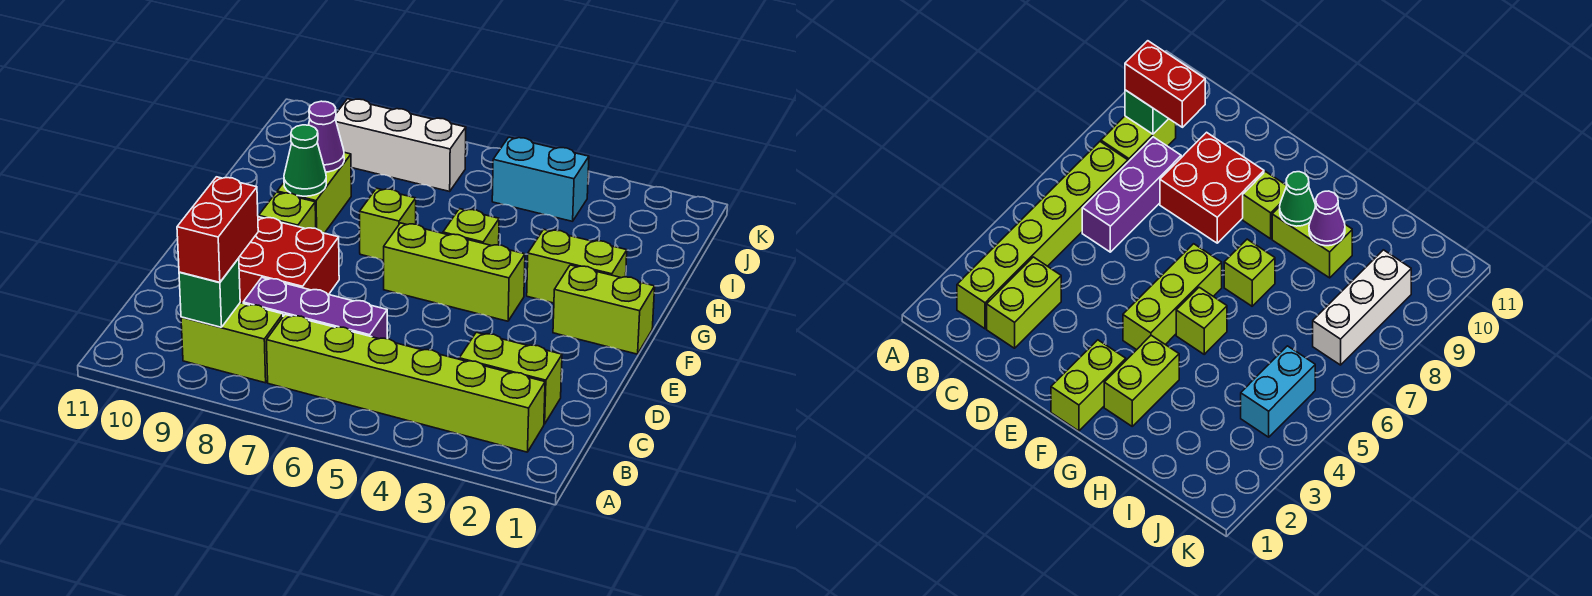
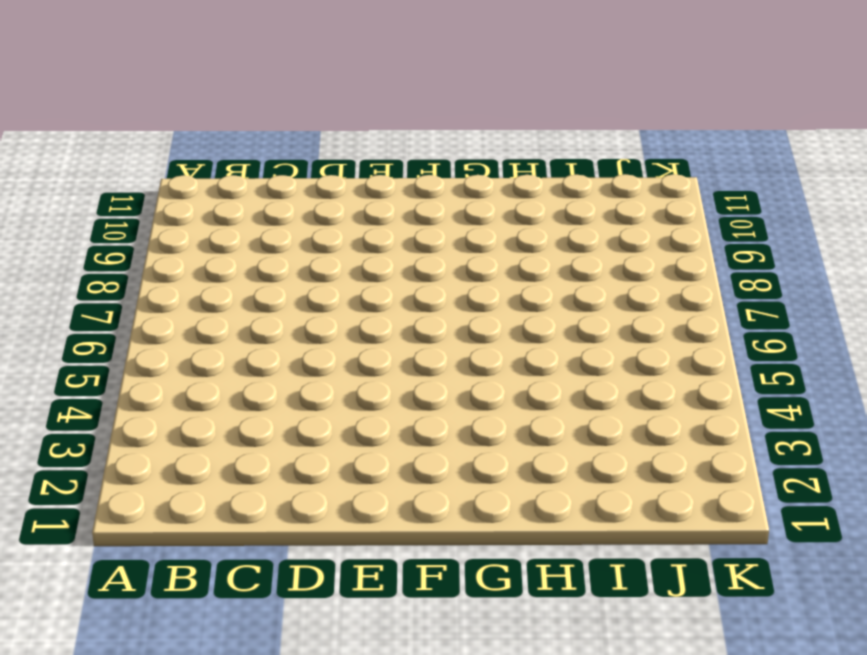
none -> lime brick B2:B7 level 1
none -> lime brick B8:B9 level 1
none -> lime brick C2:C3 level 1

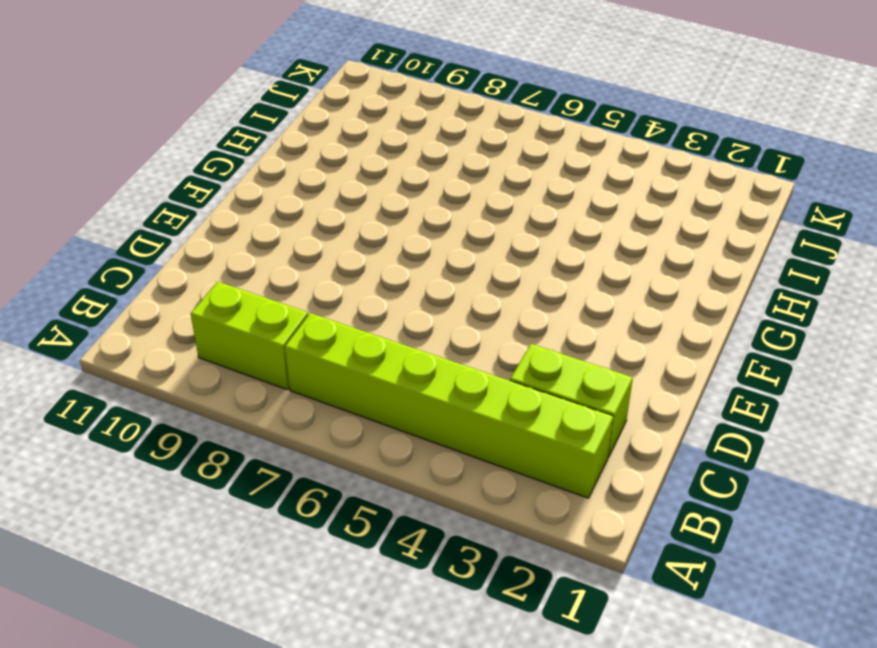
none -> purple brick C6:C8 level 1
none -> red brick D8:E9 level 1
none -> lime brick F1:F2 level 1

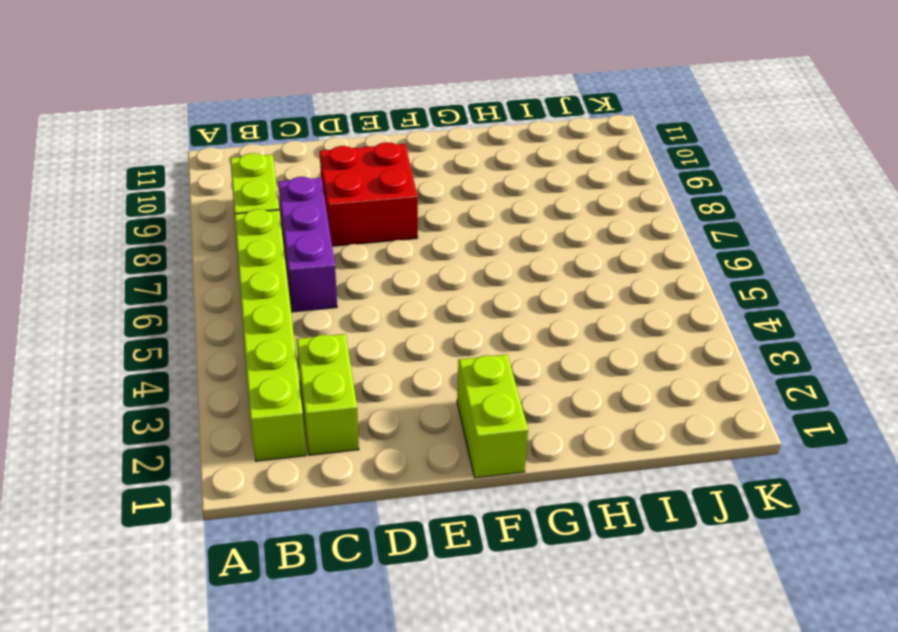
none -> lime brick F4:F6 level 1
none -> lime brick F9 level 1
none -> lime brick G2:G3 level 1

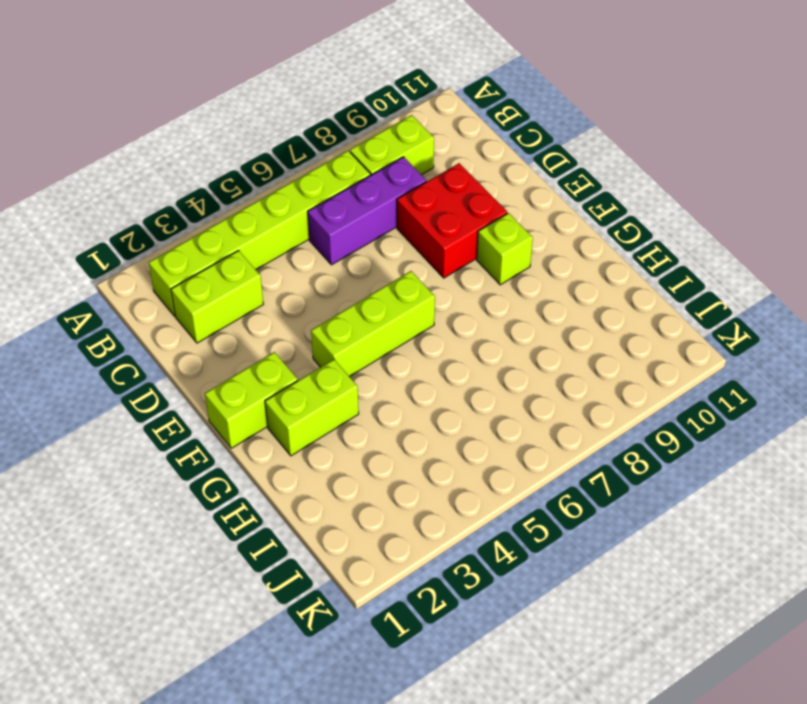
none -> lime brick G5 level 1
none -> lime brick G7 level 1
none -> lime brick G9:H9 level 1

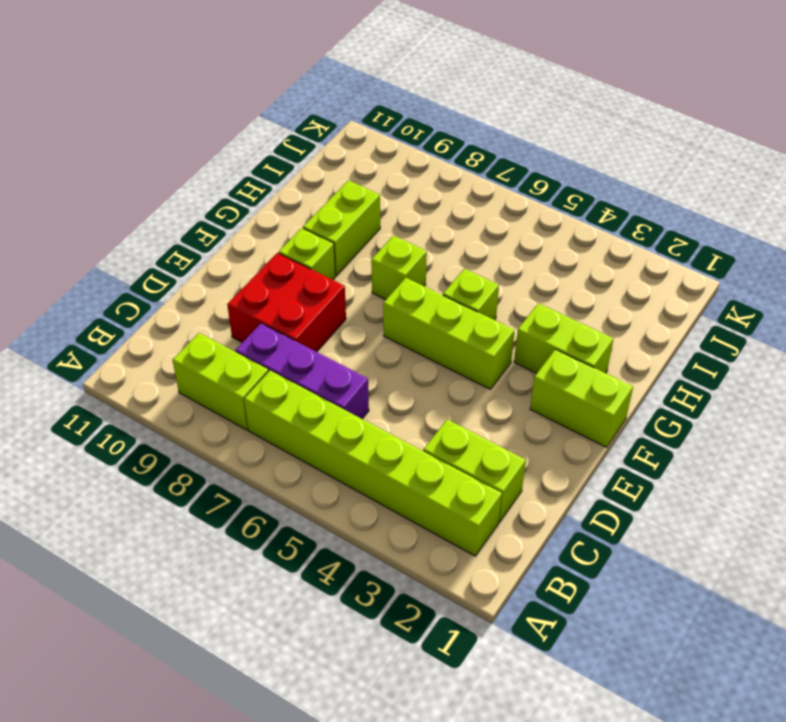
none -> cyan brick J4:J5 level 1
none -> white brick J7:J9 level 1
none -> green brick B9 level 2

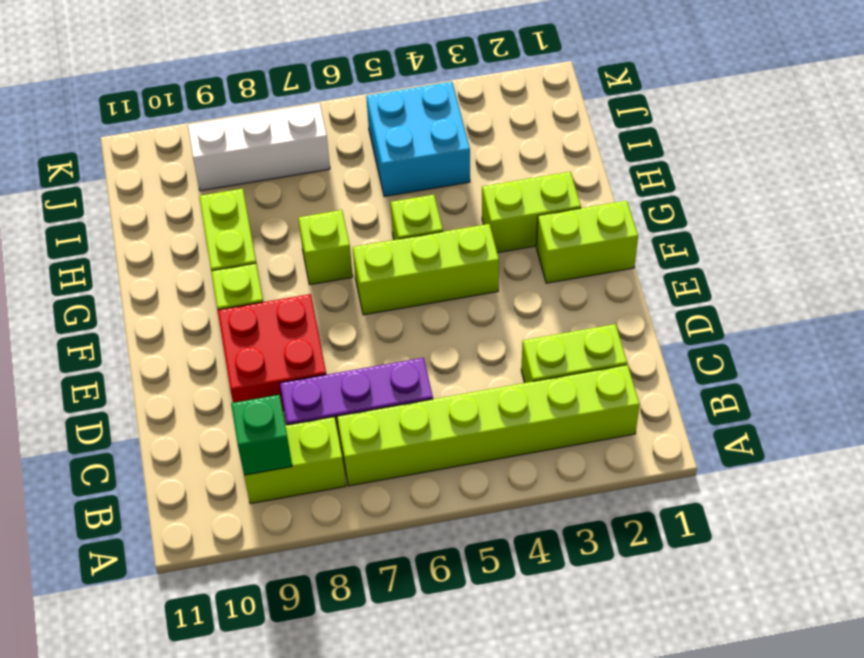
cyan brick I4:J5 level 1 -> cyan brick J4:J5 level 1
none -> green cone G9 level 2
none -> purple cone H9 level 2
none -> red brick B9:C9 level 3

